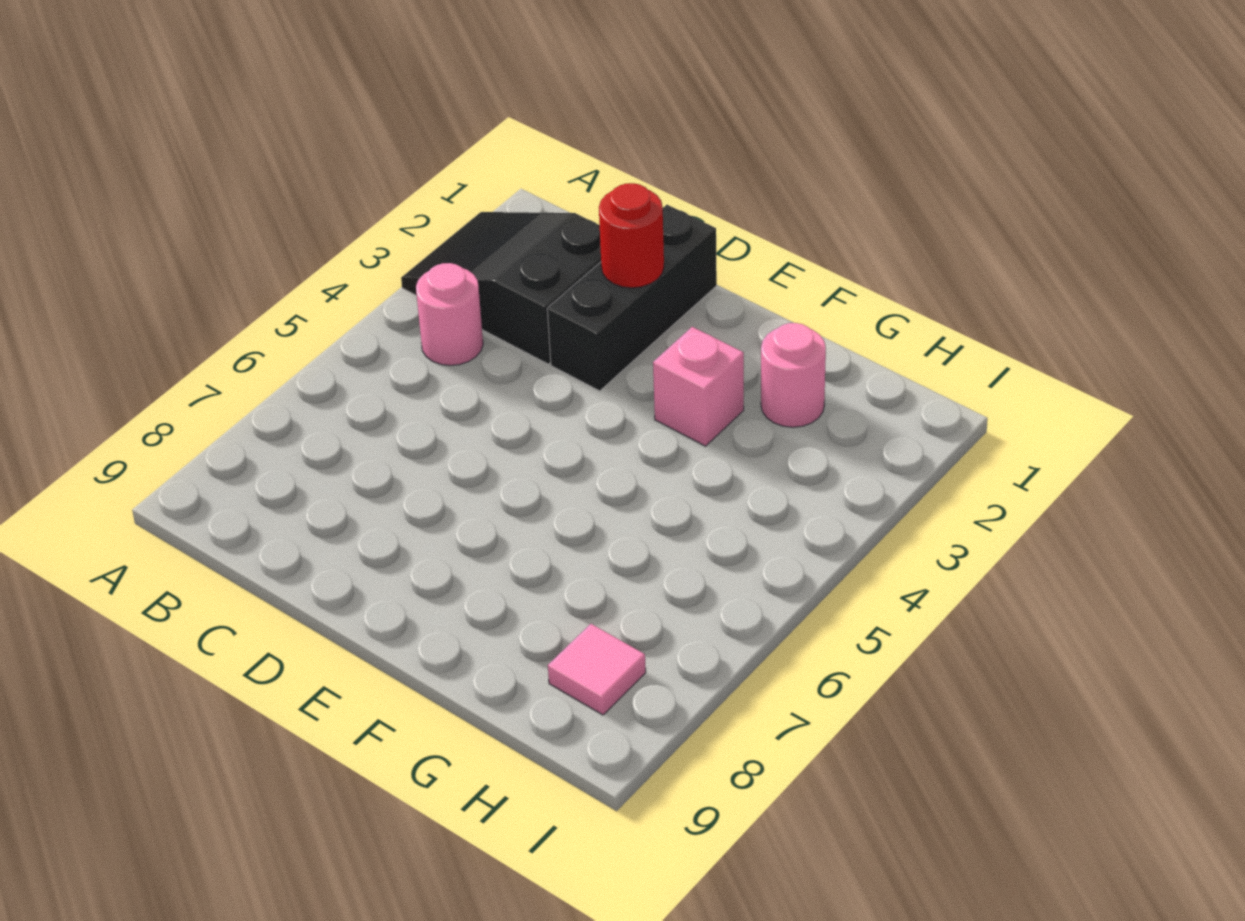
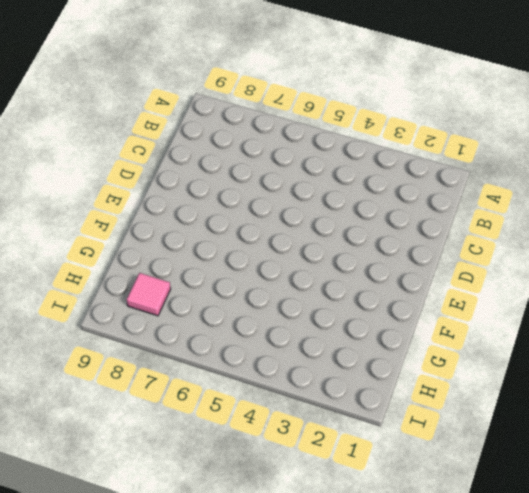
none -> black slope A2:C3 level 1 top C
none -> pink round brick B4 level 1

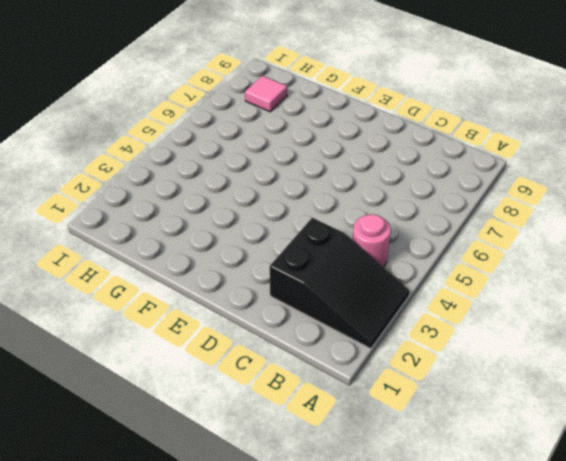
none -> black brick D1:D3 level 1
none -> pink brick F3 level 1

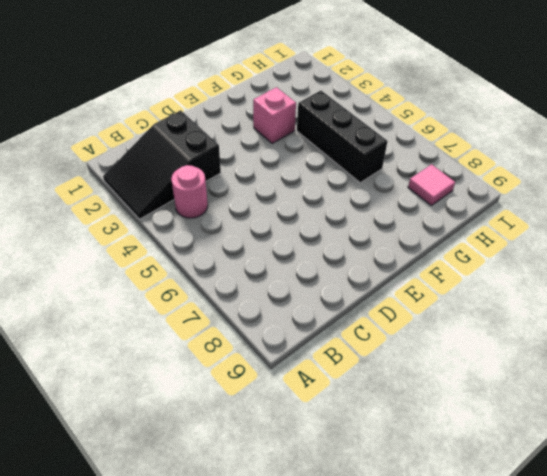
black brick G4:G6 level 1 -> black brick D1:D3 level 1
none -> pink round brick G2 level 1
none -> red round brick D2 level 2

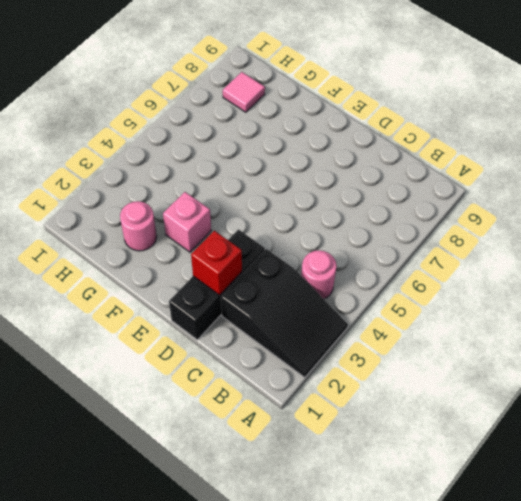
red brick D2 level 2 -> red round brick D2 level 2

